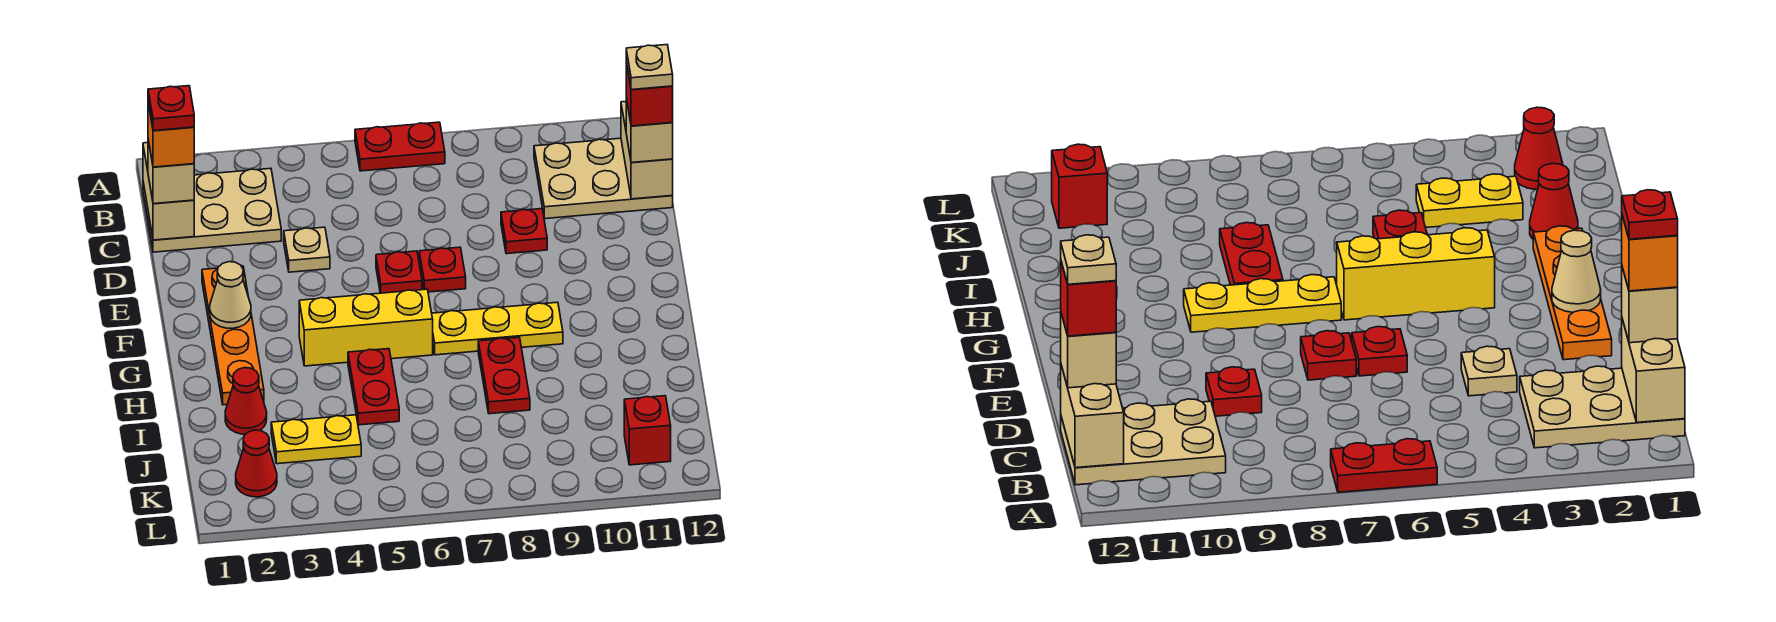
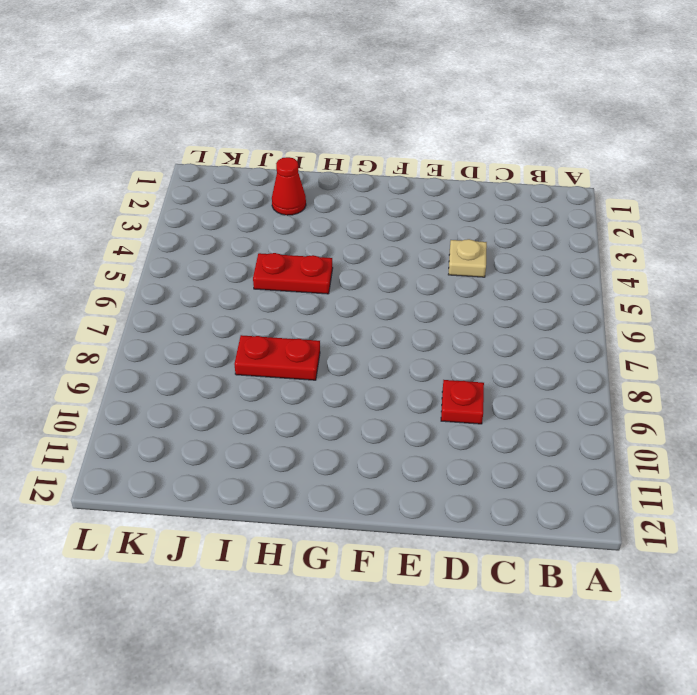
none -> red plate A6:A7 level 1
none -> tan plate B1:C3 level 1
none -> tan plate B10:C12 level 1

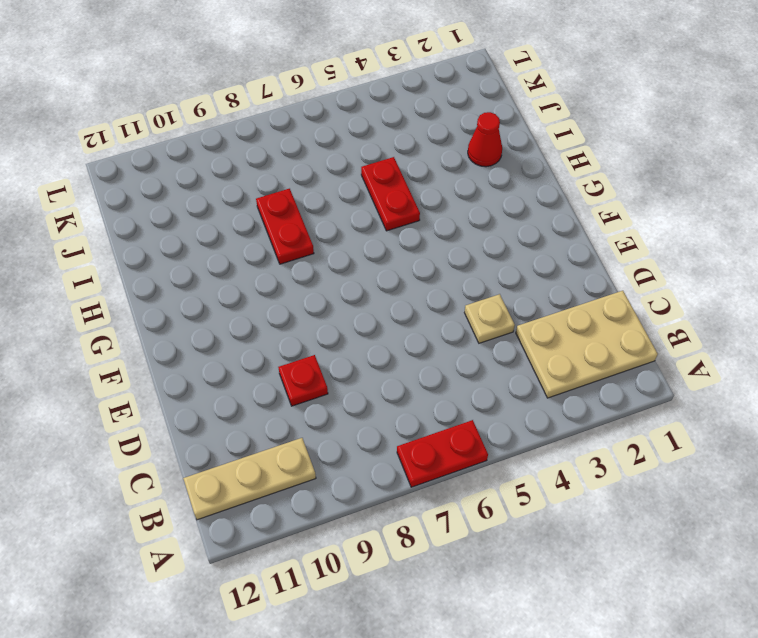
tan plate B10:B12 level 1 -> tan plate B10:C12 level 1
none -> orange plate E2:H2 level 1
none -> red plate E6 level 1
none -> red plate E7 level 1

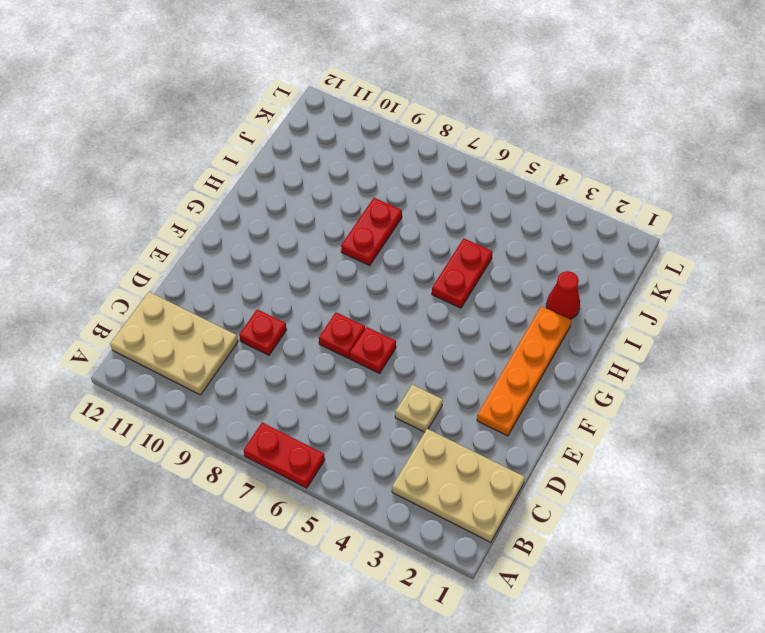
none -> yellow brick G4:G6 level 1
none -> yellow plate G7:G9 level 1
none -> yellow plate J3:J4 level 1

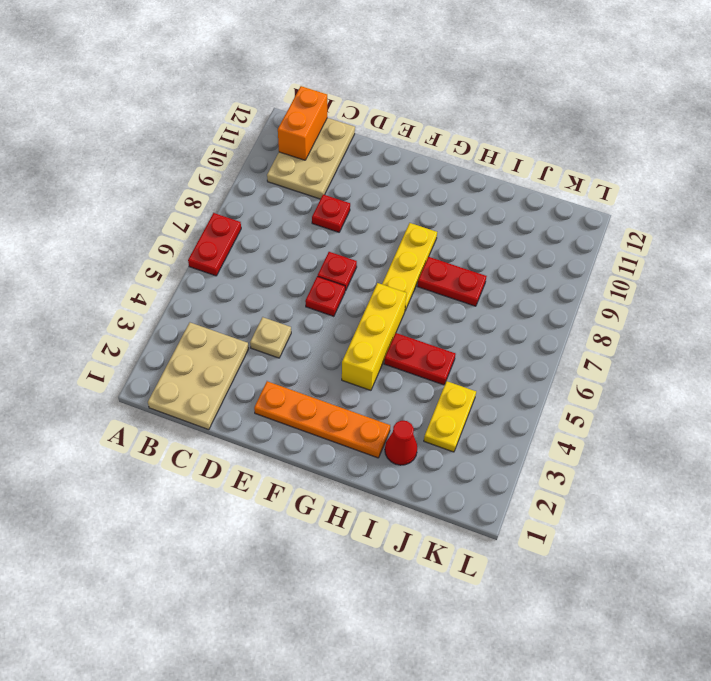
orange brick B11:B12 level 2 -> tan brick B12:C12 level 2
none -> red cone K2 level 1
none -> red brick K11 level 1
none -> tan brick B1:C1 level 2

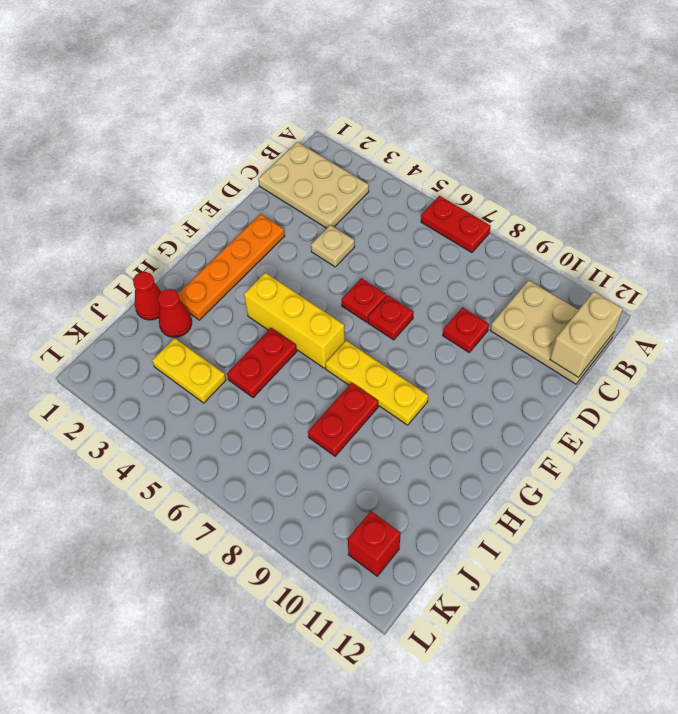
red cone I1 level 1 -> red cone K2 level 1
none -> tan brick B1:C1 level 2
none -> tan cone F2 level 2
none -> tan brick C1 level 3

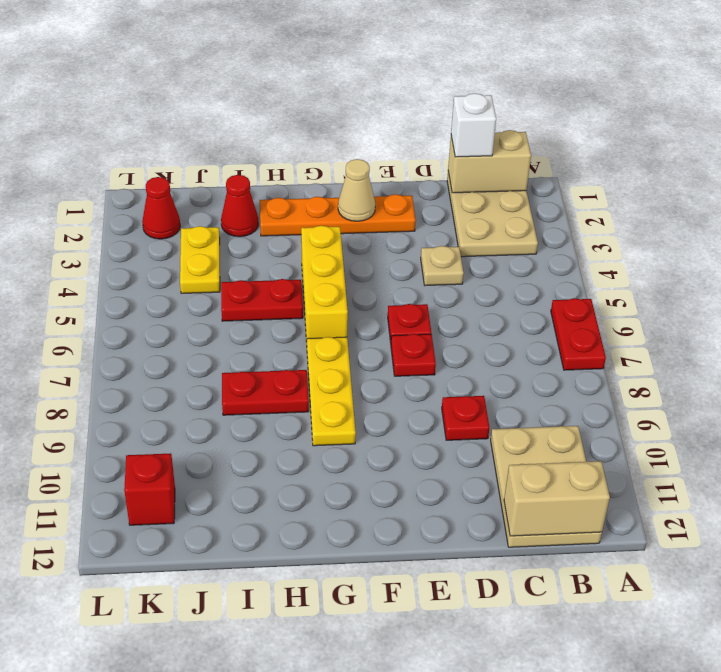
white brick C1 level 3 -> tan brick C1 level 3
none -> tan brick C12 level 3
none -> orange brick C1 level 4
none -> red brick C12 level 4

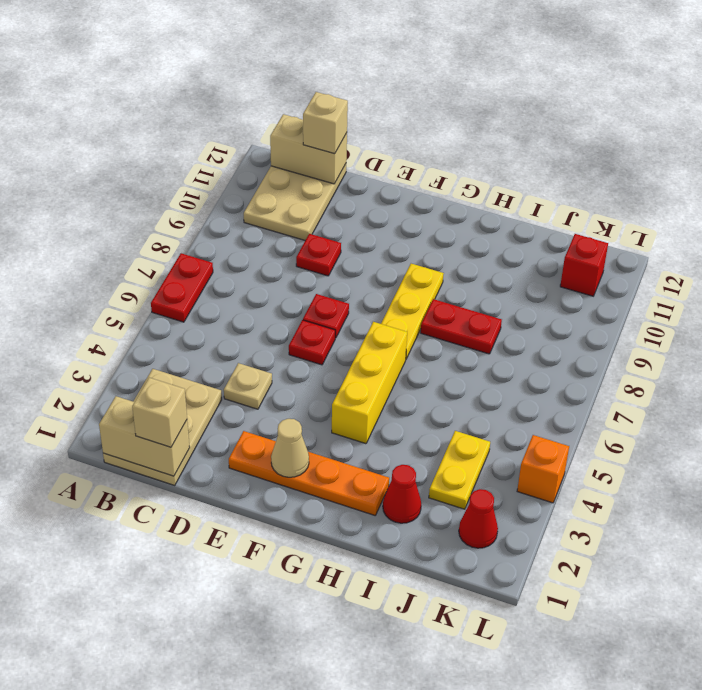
orange brick L4 level 1 -> orange brick C1 level 4
none -> red plate H5:I5 level 1
none -> red brick C12 level 4
none -> red plate C1 level 5

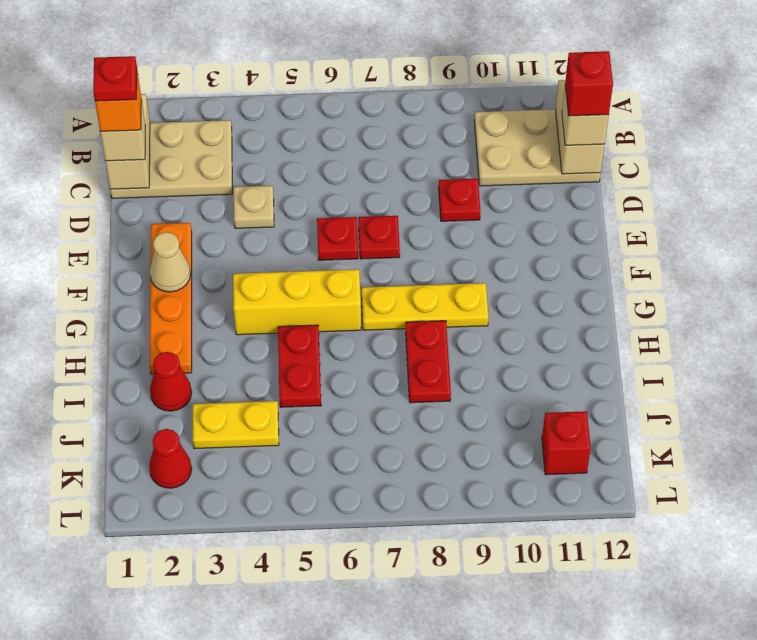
none -> red plate A6:A7 level 1
none -> tan plate C12 level 5

